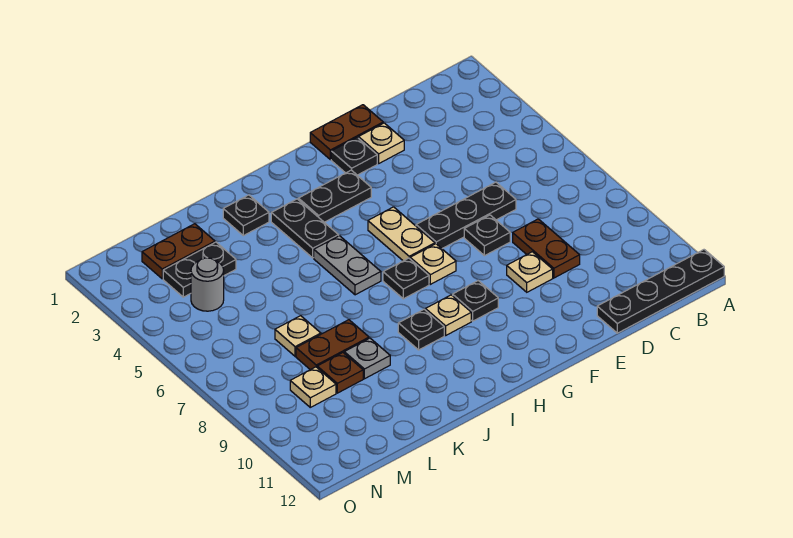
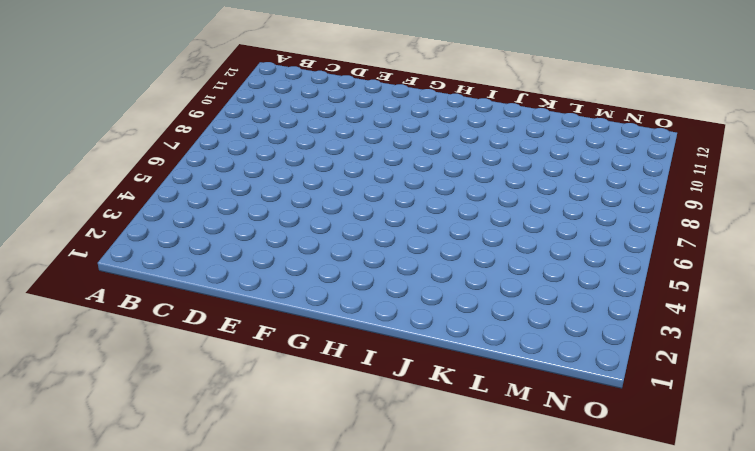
none -> black plate A12:D12 level 1
none -> black plate D6:F6 level 1
none -> brown plate D8:D9 level 1

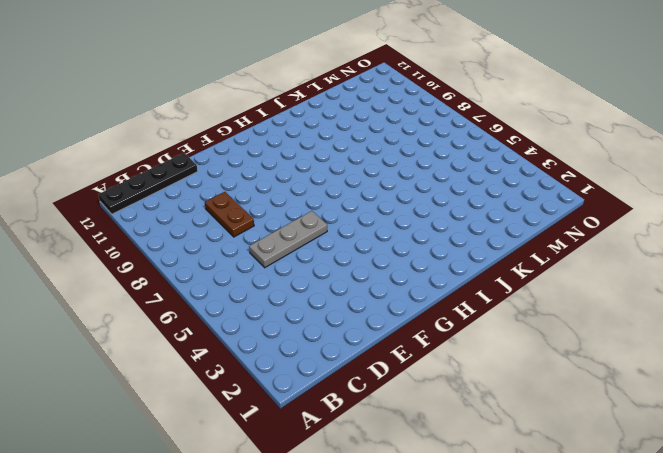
grey plate D6:F6 level 1 -> black plate D6:F6 level 1
none -> brown plate E1:F1 level 1
none -> tan plate E2 level 1
none -> black plate E7 level 1

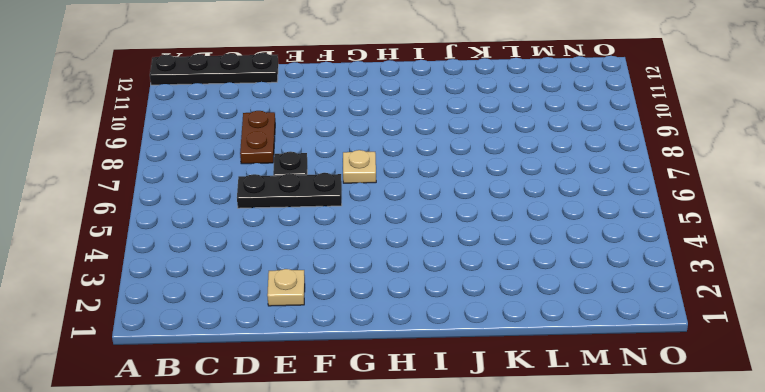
none -> brown plate E1:F1 level 1
none -> tan plate E9 level 1
none -> black plate F2 level 1

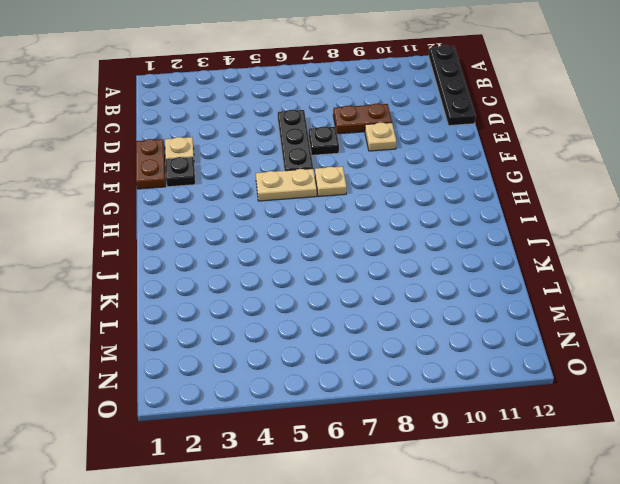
none -> black plate G3:H3 level 1
none -> black plate G9 level 1
none -> black plate H7 level 1

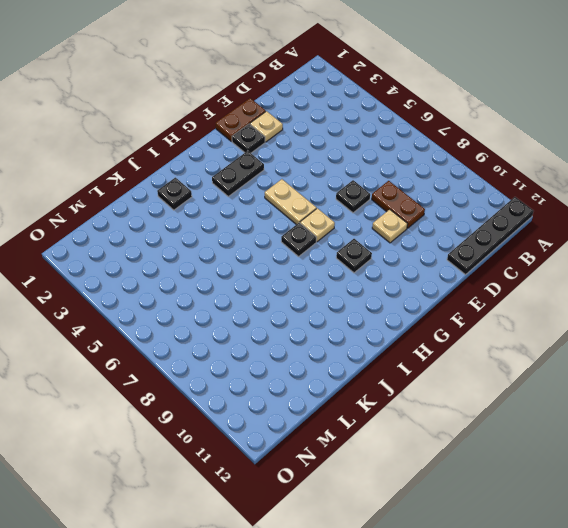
none -> black plate D6:F6 level 1
none -> tan plate H9 level 1
none -> black plate I3:I4 level 1

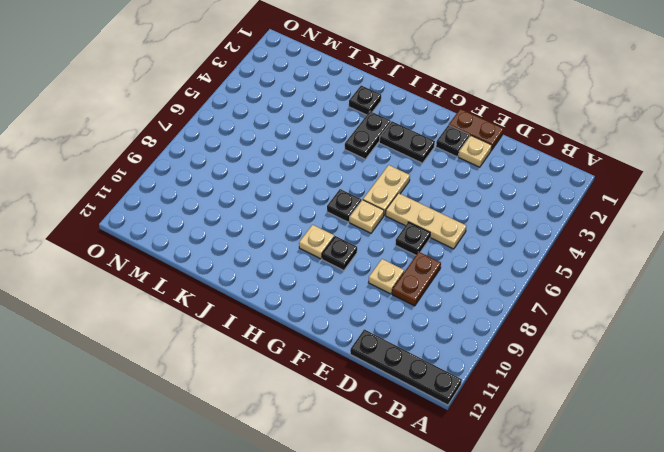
tan plate D6:F6 level 1 -> black plate D6:F6 level 1
none -> grey plate I5:I6 level 1
none -> black plate I9 level 1
none -> brown plate K8:L8 level 1

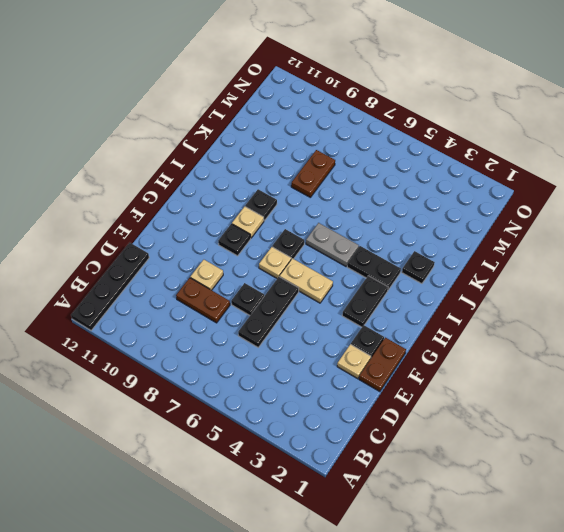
none -> grey plate K9 level 1
none -> brown plate L2:M2 level 1
none -> black plate L3:M3 level 1

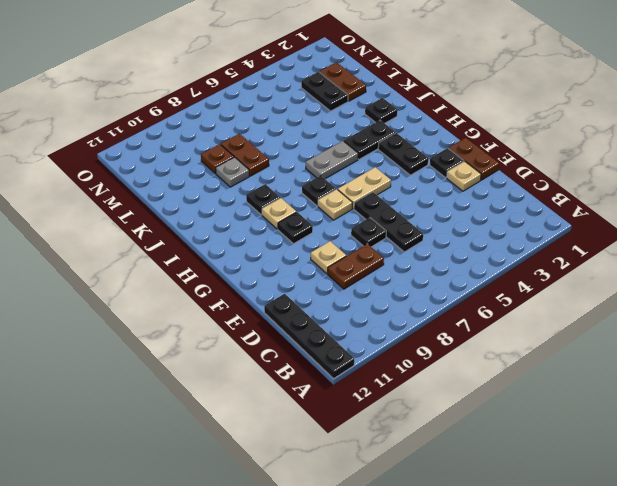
none -> tan plate L7 level 1
none -> grey round brick M4 level 1
none -> tan plate M9 level 1

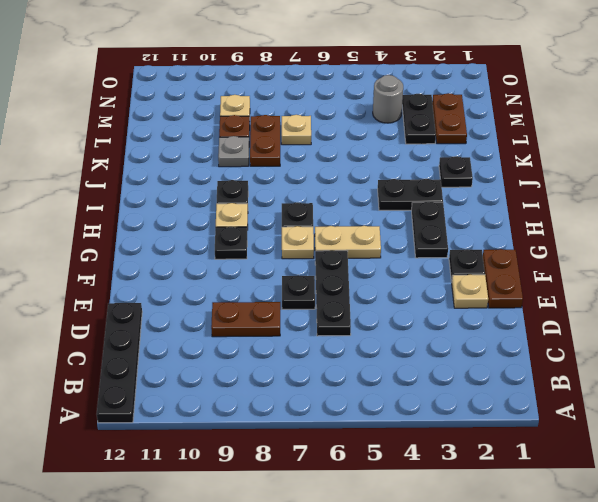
none -> tan plate E9 level 1
none -> grey plate I5:I6 level 1

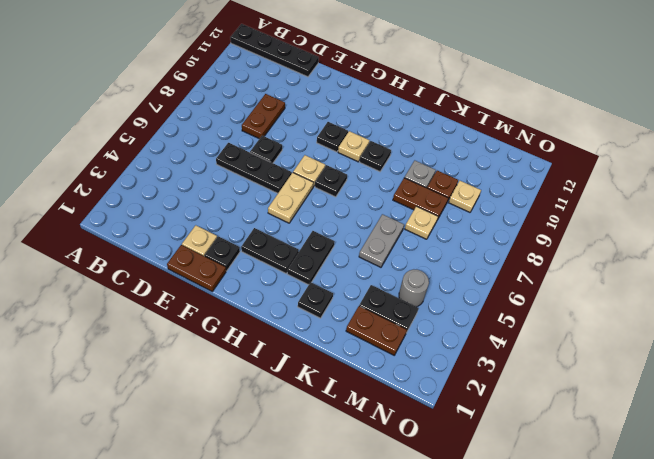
grey plate K5:K6 level 1 -> grey plate I5:I6 level 1
none -> tan plate E9 level 1

